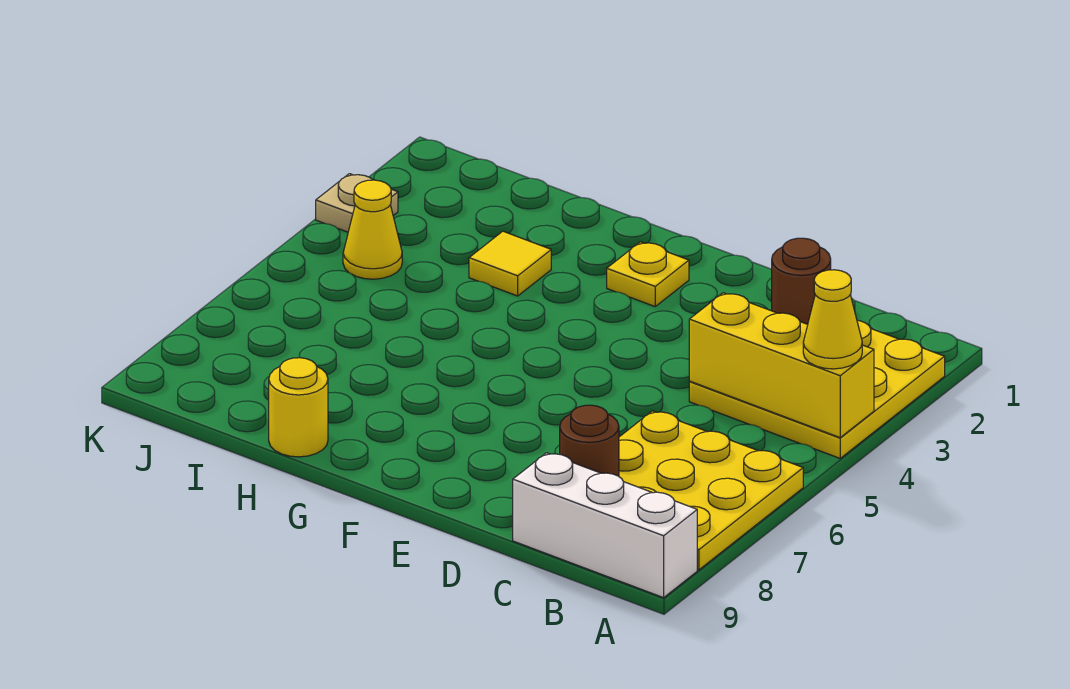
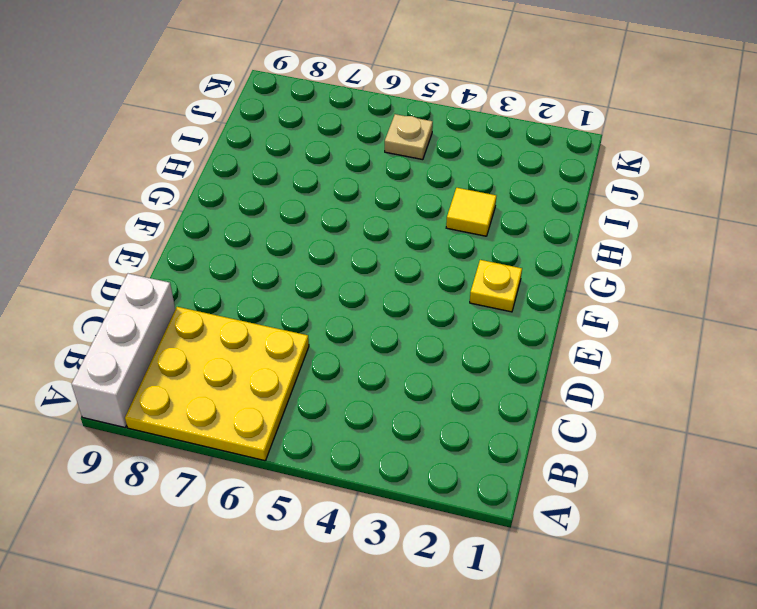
tan plate J5 level 1 -> tan plate K3 level 1
none -> yellow plate A2:C4 level 1
none -> yellow round brick H9 level 1
none -> yellow cone J4 level 1

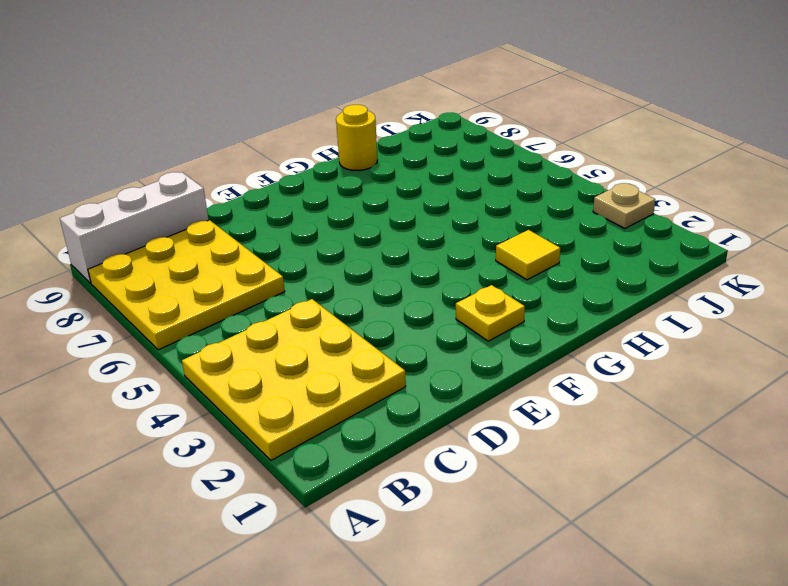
none -> yellow cone J4 level 1
none -> yellow brick A4:C4 level 2
none -> brown round brick C2 level 2

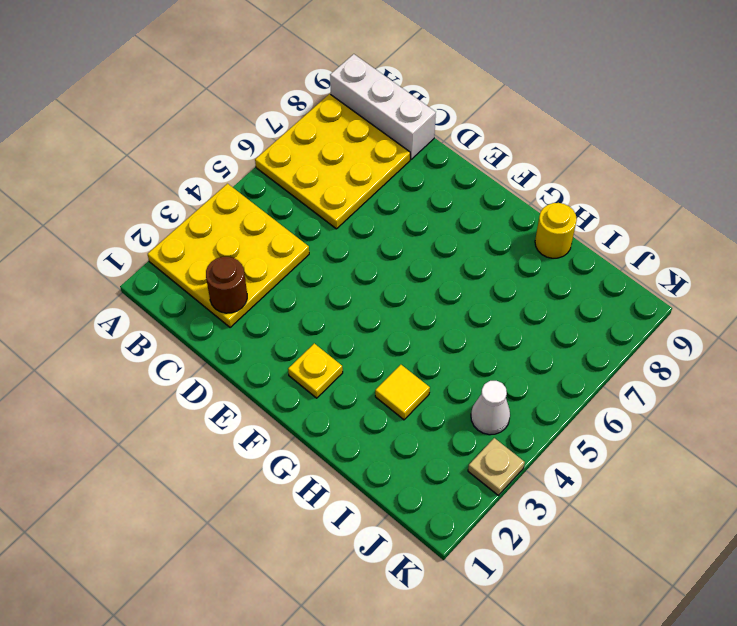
white cone J4 level 1 -> yellow cone J4 level 1
none -> yellow brick A4:C4 level 2
none -> brown round brick C8 level 2
none -> yellow cone A4 level 3

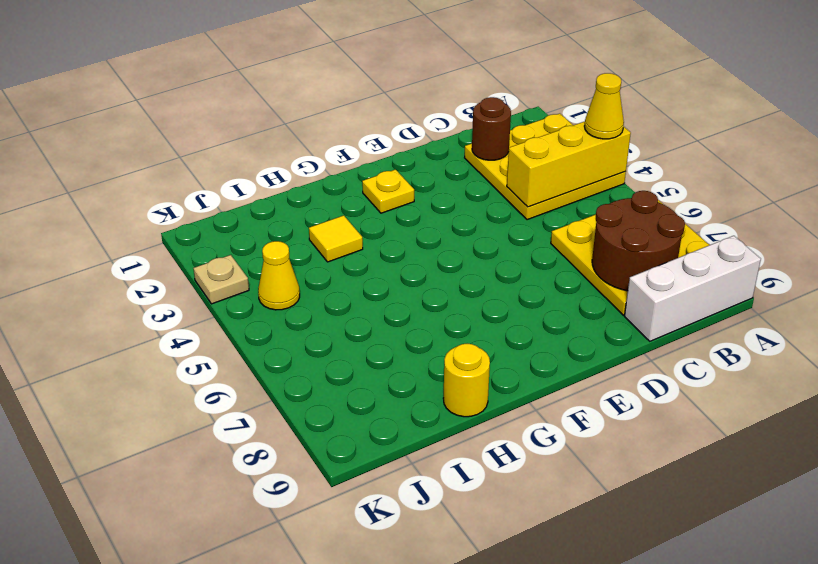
brown round brick B7:C8 level 2 -> brown round brick C8 level 2

